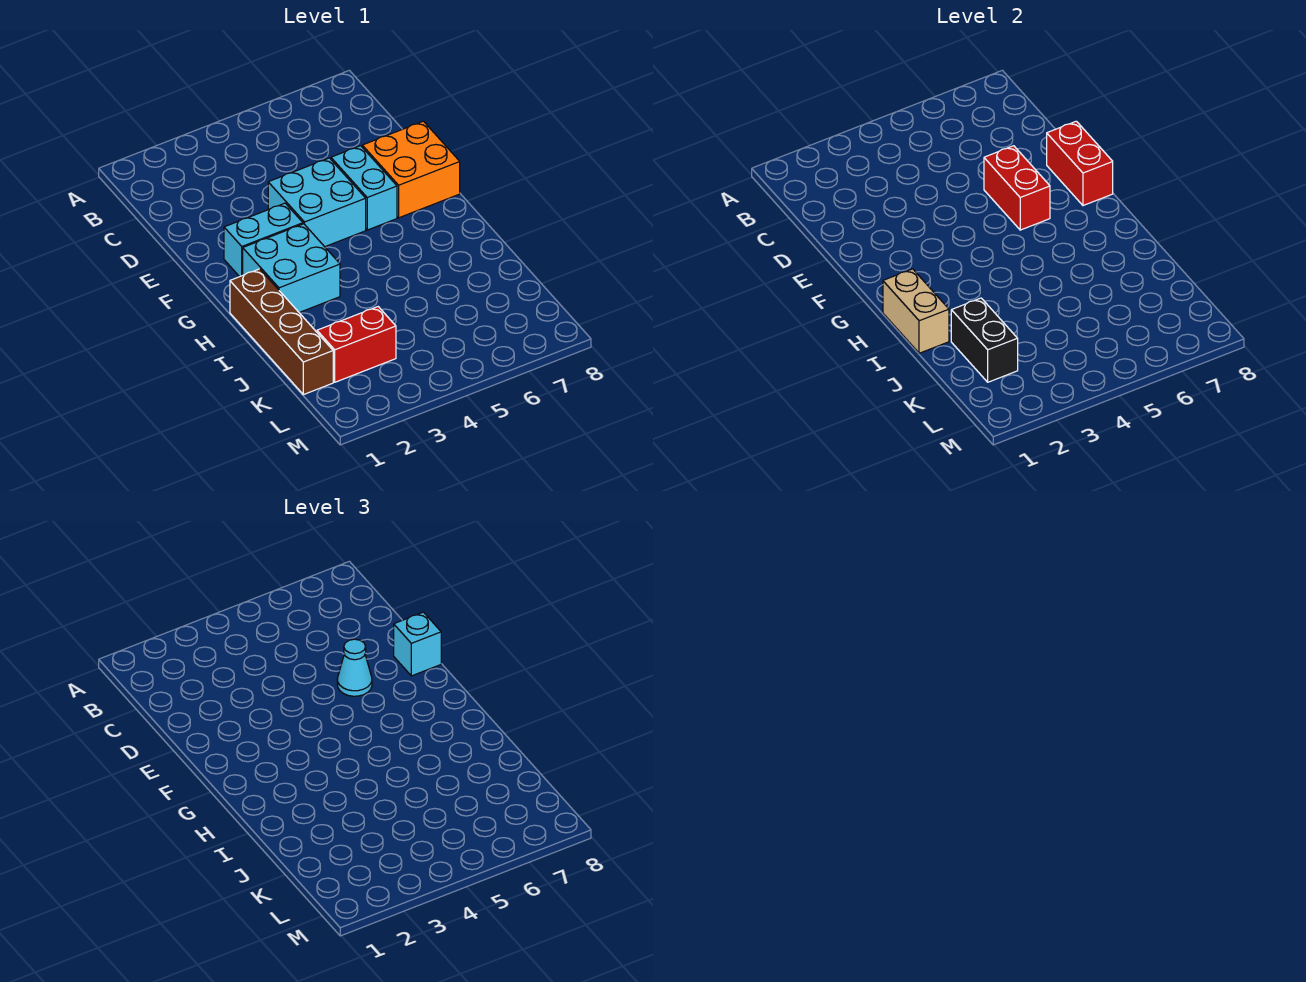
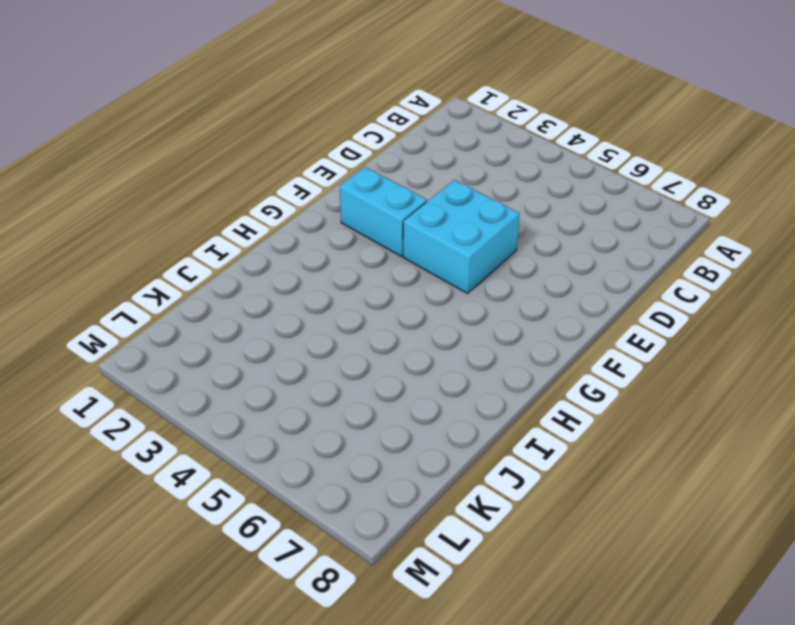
none -> cyan brick E6:F6 level 1
none -> orange brick E7:F8 level 1
none -> cyan brick G2:H3 level 1

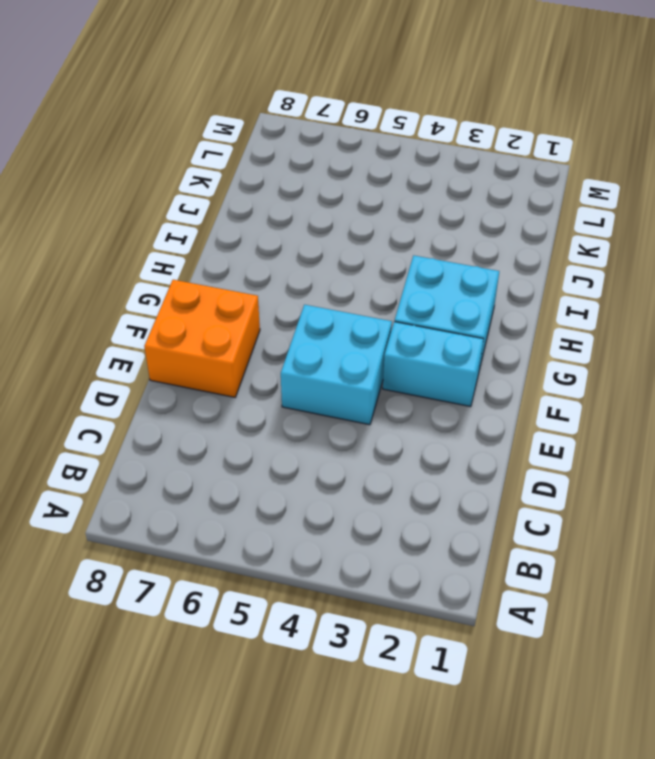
none -> cyan brick E6:F6 level 1
none -> brown brick H1:K1 level 1
none -> red brick K2:K3 level 1

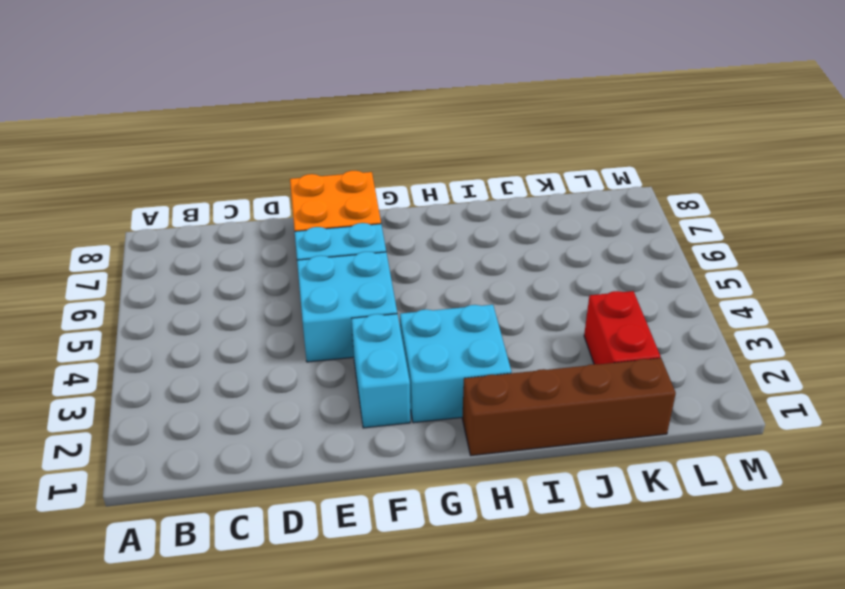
none -> red brick E6:F6 level 2
none -> red brick E8:F8 level 2
none -> tan brick H1:I1 level 2

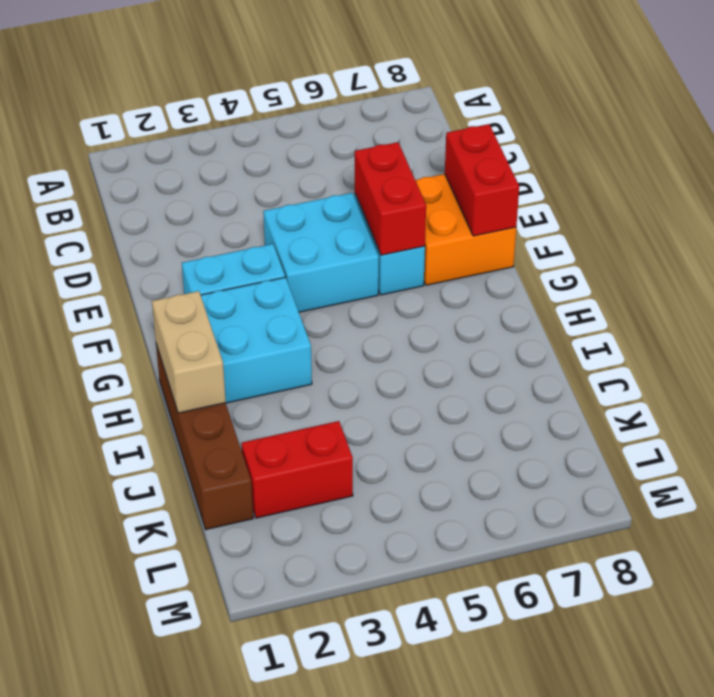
none -> black brick J2:K2 level 2
none -> cyan cone E6 level 3
none -> cyan brick E8 level 3

